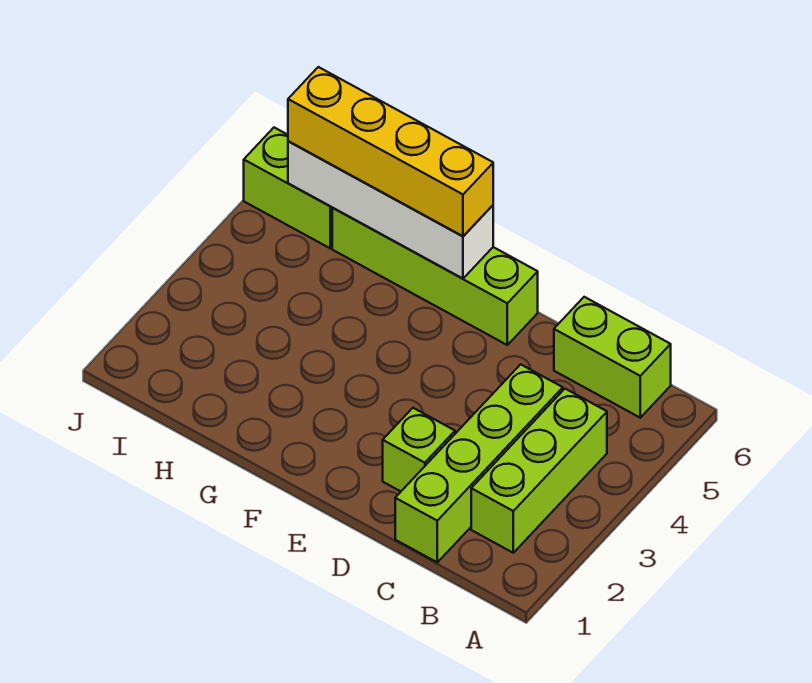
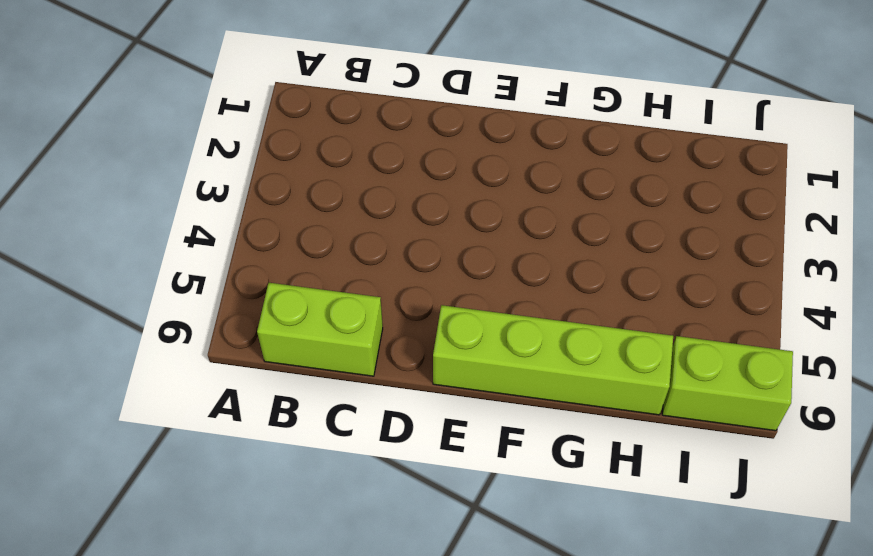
none -> lime brick B2:B4 level 1
none -> lime brick C1:C4 level 1

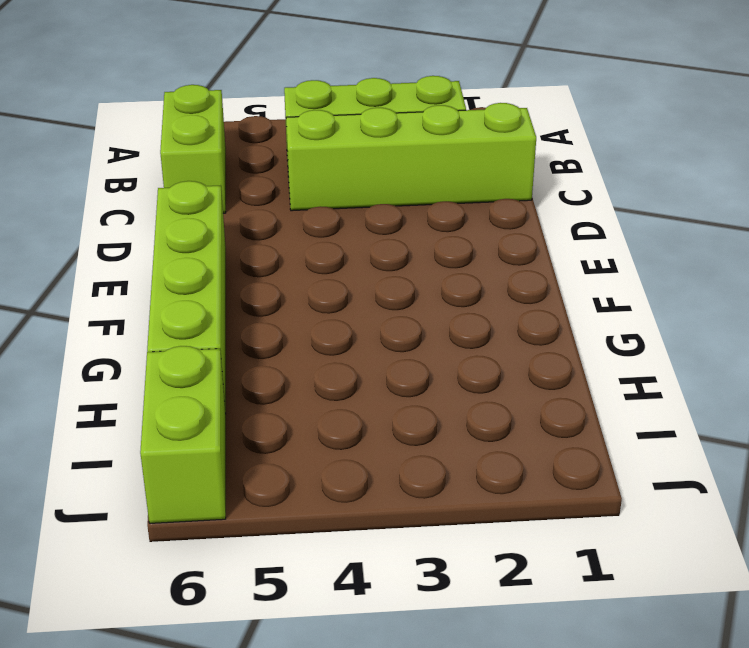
none -> lime brick D2 level 1
none -> white brick F6:I6 level 2

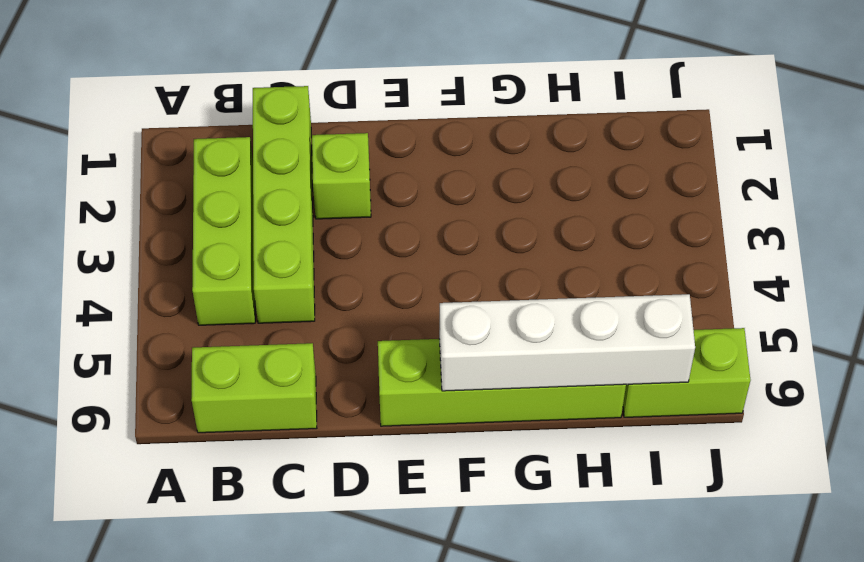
none -> yellow brick F6:I6 level 3

